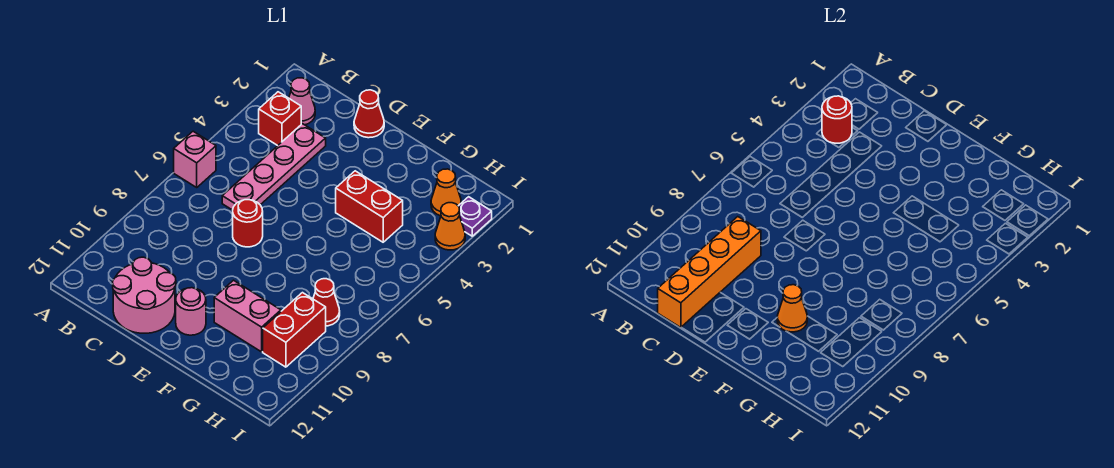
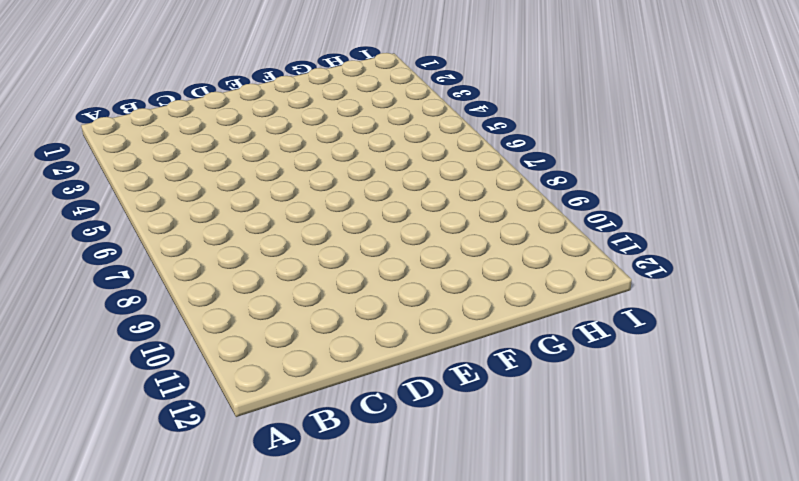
none -> pink brick A6 level 1
none -> pink cone B2 level 1
none -> red brick B3 level 1

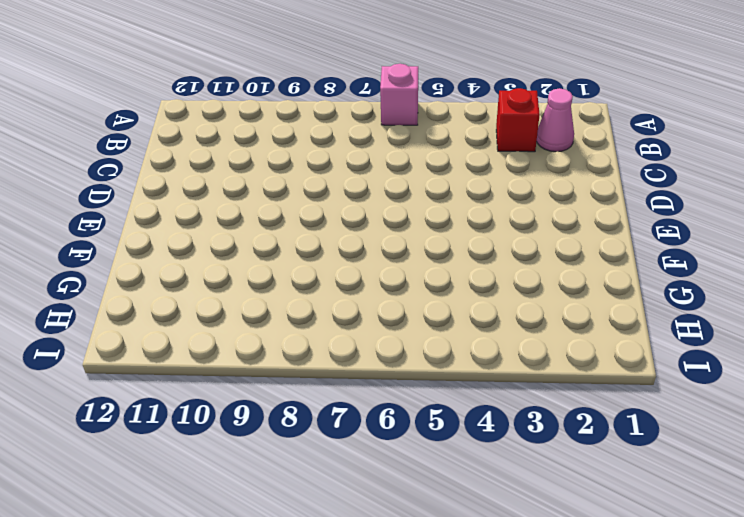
none -> pink plate C3:C6 level 1
none -> pink round brick C11:D12 level 1
none -> red cone D1 level 1

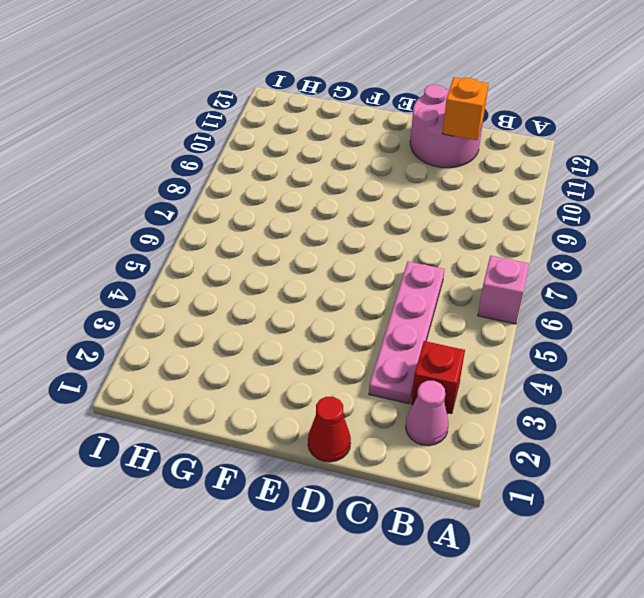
orange brick C11 level 2 -> orange brick C9:C12 level 2
none -> red round brick D7 level 1
none -> pink round brick E11 level 1
none -> red brick F4:G4 level 1

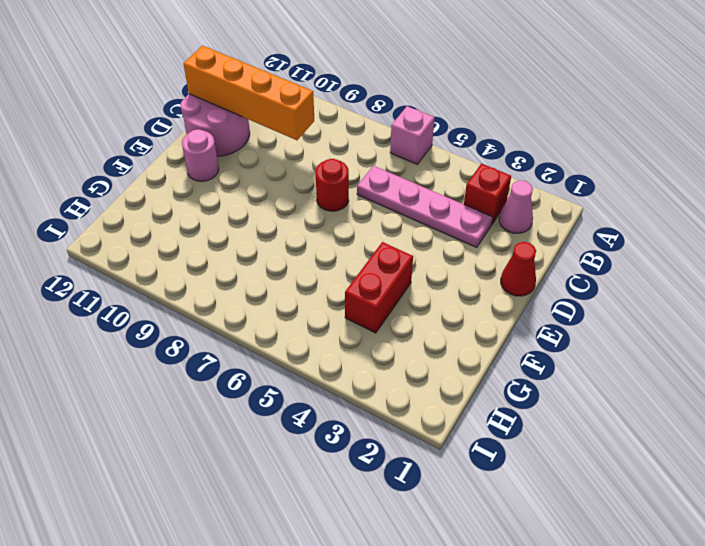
none -> pink brick F10:G10 level 1
none -> orange cone H2 level 1
none -> red cone H8 level 1

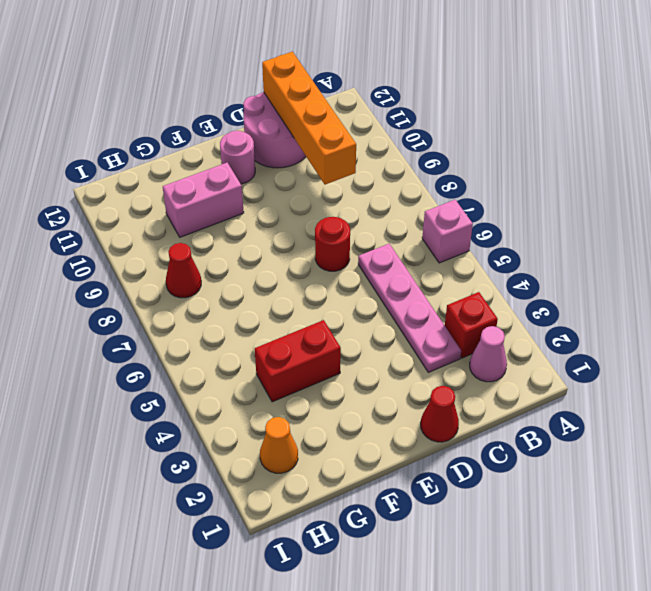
none -> red brick H9:H10 level 1
none -> purple plate I2 level 1
none -> orange cone I3 level 1

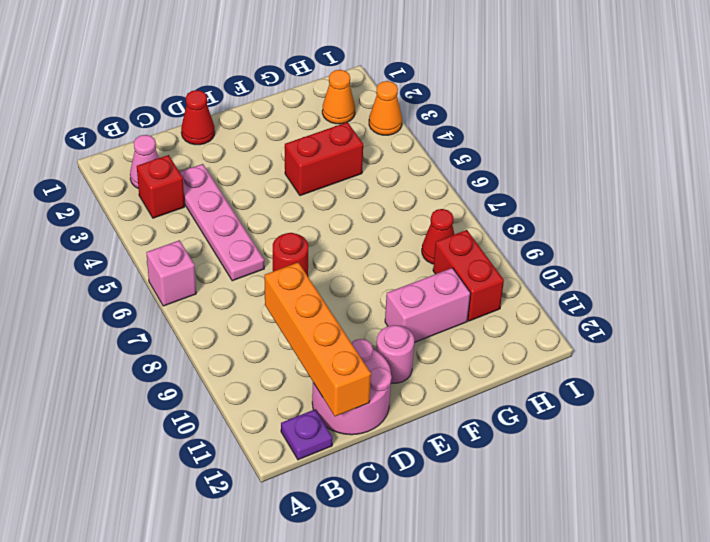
purple plate B12 level 1 -> purple plate I2 level 1
none -> red round brick B3 level 2
none -> orange cone F10 level 2

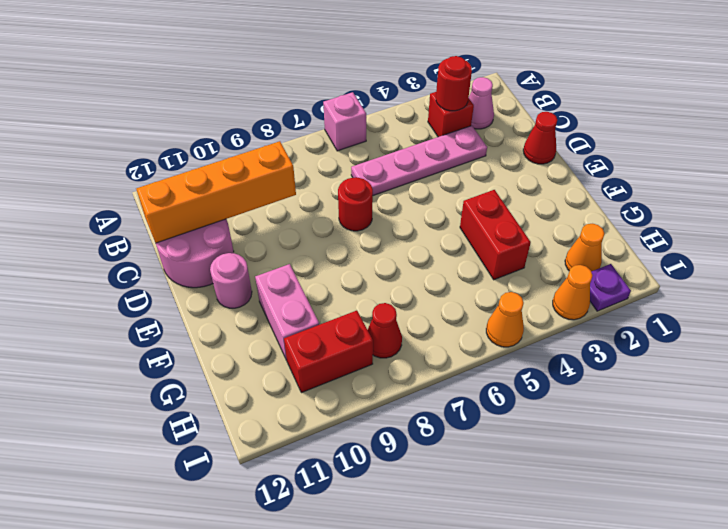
orange cone I5 level 1 -> orange cone F10 level 2

